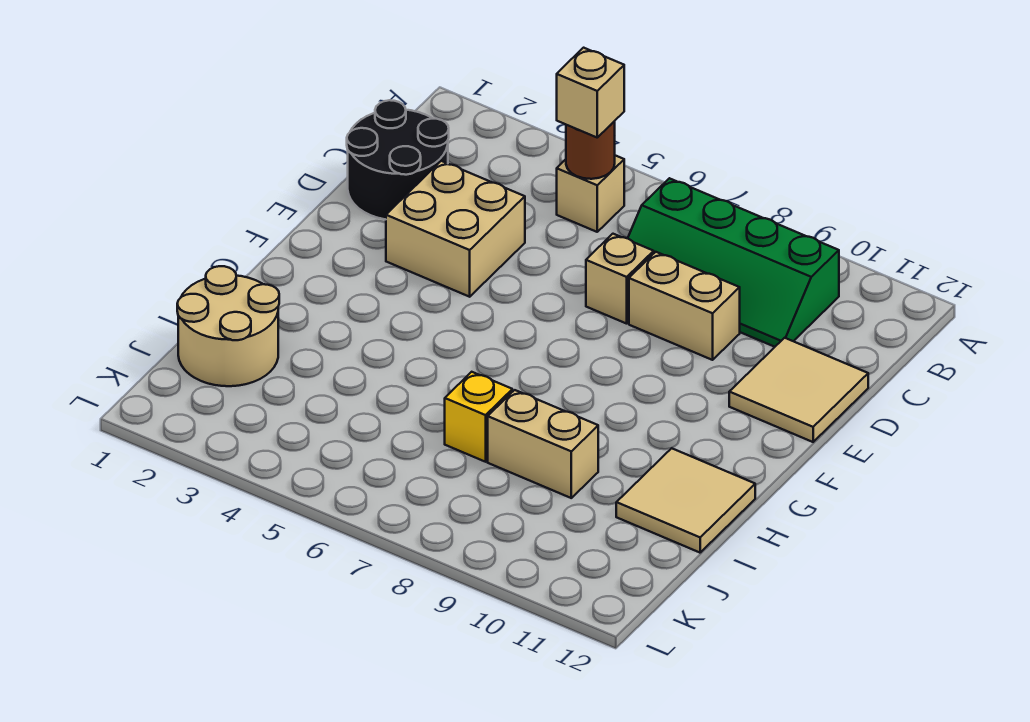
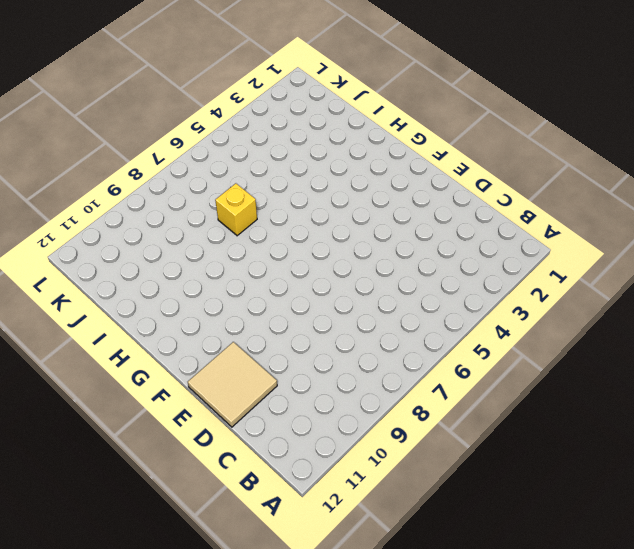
none -> tan brick B5 level 1
none -> green slope B7:C10 level 1 top B
none -> black round brick C1:D2 level 1

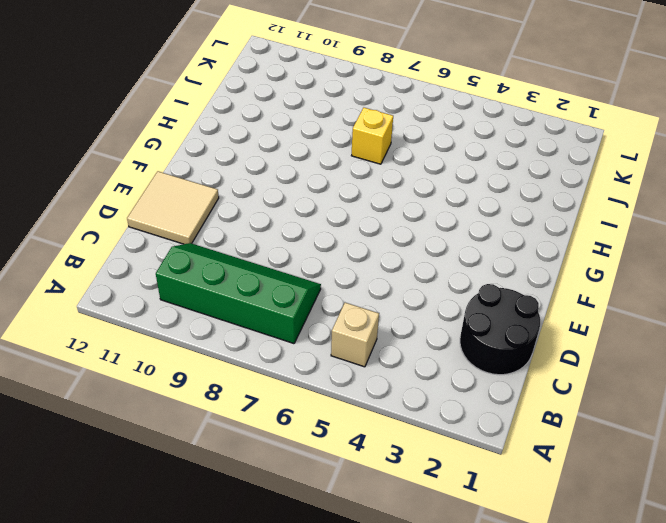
none -> tan brick D3:E4 level 1
none -> tan brick D7 level 1
none -> tan brick D8:D9 level 1

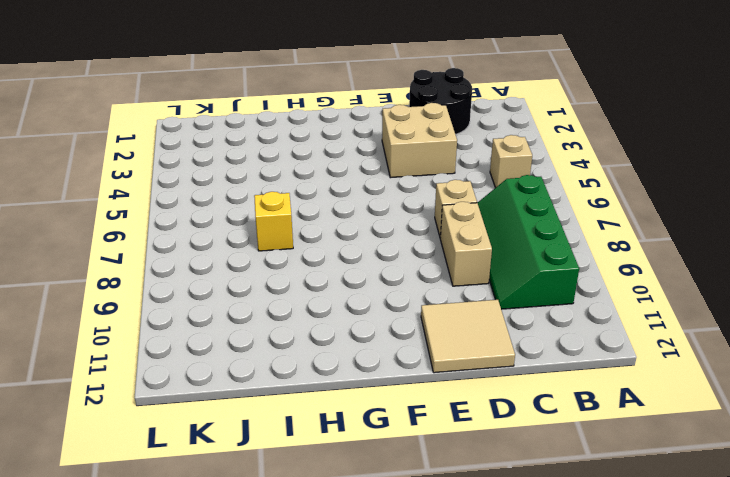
none -> tan tile H11:I12 level 1
none -> tan round brick I1:J2 level 1
none -> tan brick I8:I9 level 1

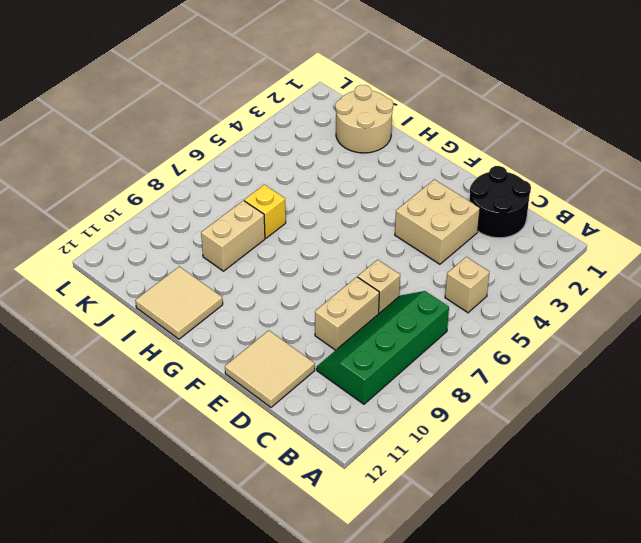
none -> brown round brick B5 level 2
none -> tan brick B5 level 3

